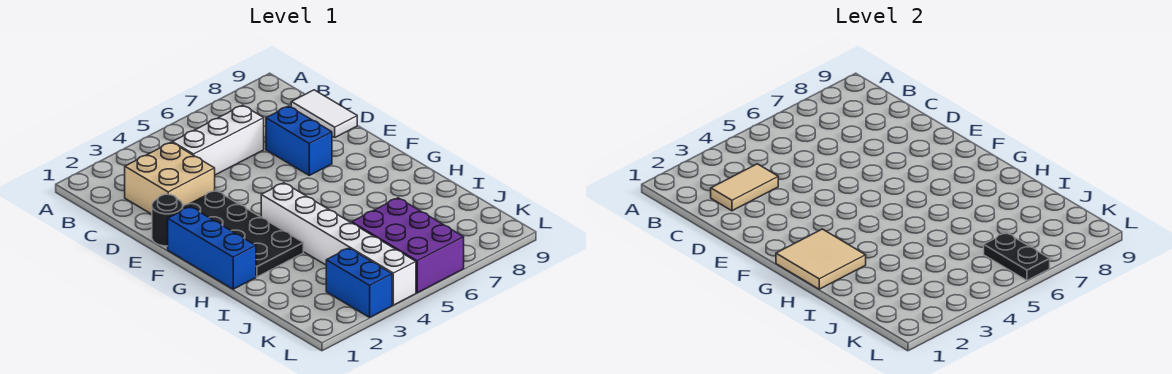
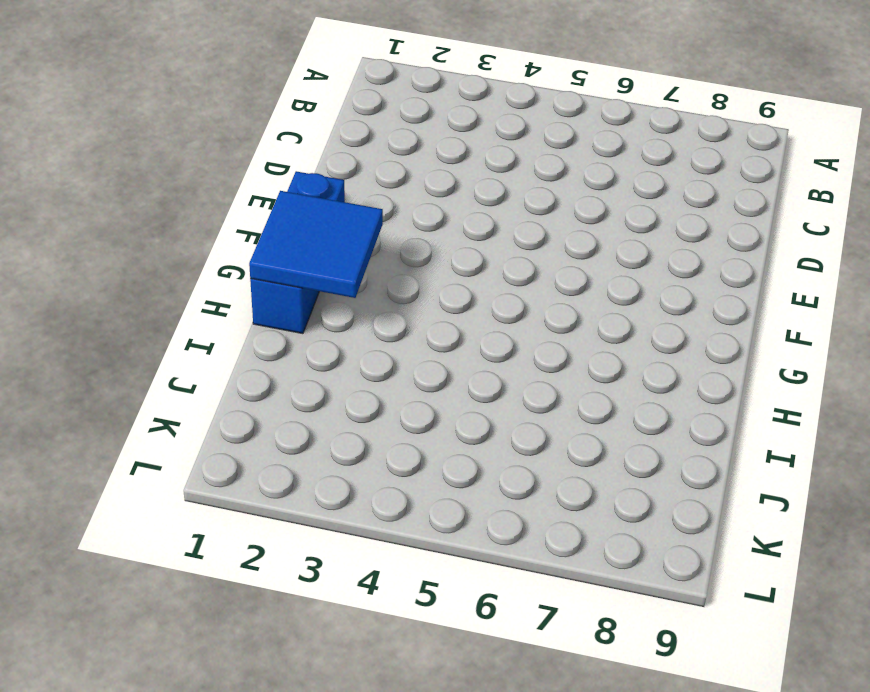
blue tile G1:H2 level 2 -> tan tile G1:H2 level 2
none -> tan brick C2:D3 level 1
none -> white brick C4:C6 level 1
none -> white tile C9:D9 level 1

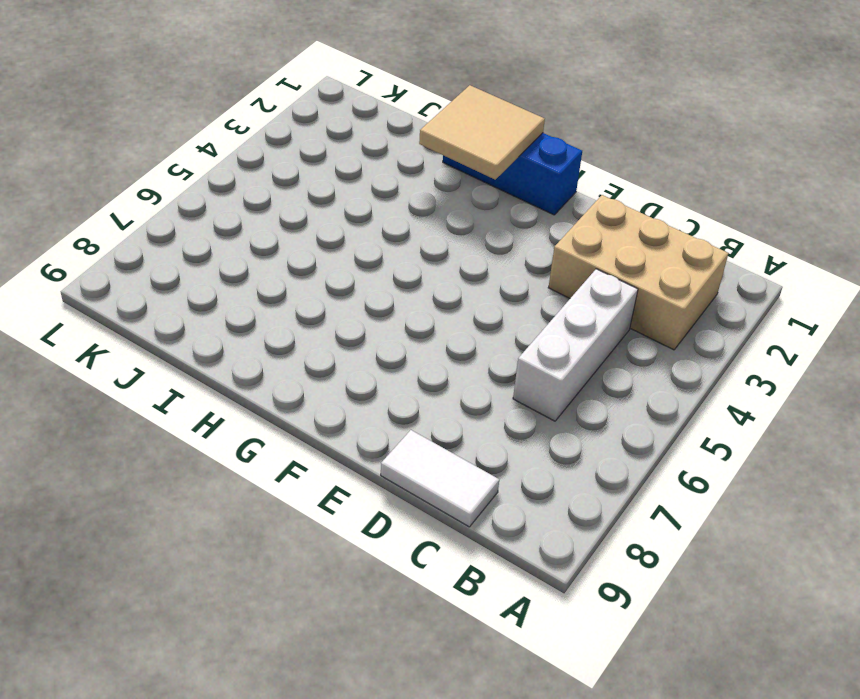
tan brick B2:D3 level 1 -> tan brick C2:D3 level 1
none -> blue brick D7:E7 level 1
none -> black round brick E1 level 1
none -> black plate E2:H3 level 1

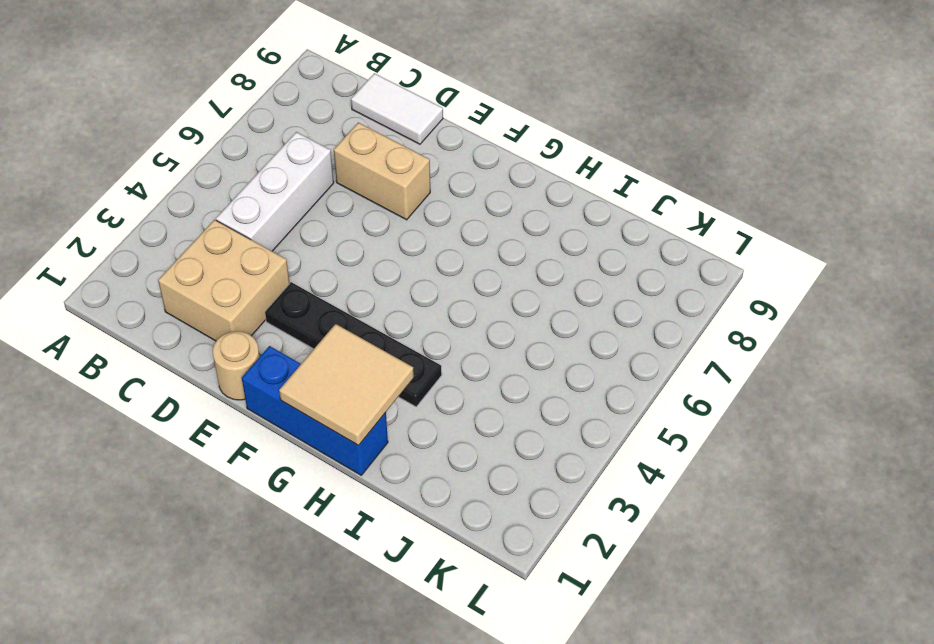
tan brick D7:E7 level 1 -> blue brick D7:E7 level 1
tan round brick E1 level 1 -> black round brick E1 level 1
black plate E3:H3 level 1 -> black plate E2:H3 level 1
none -> white brick G4:L4 level 1
none -> purple brick J5:L6 level 1
none -> blue brick K3:L3 level 1

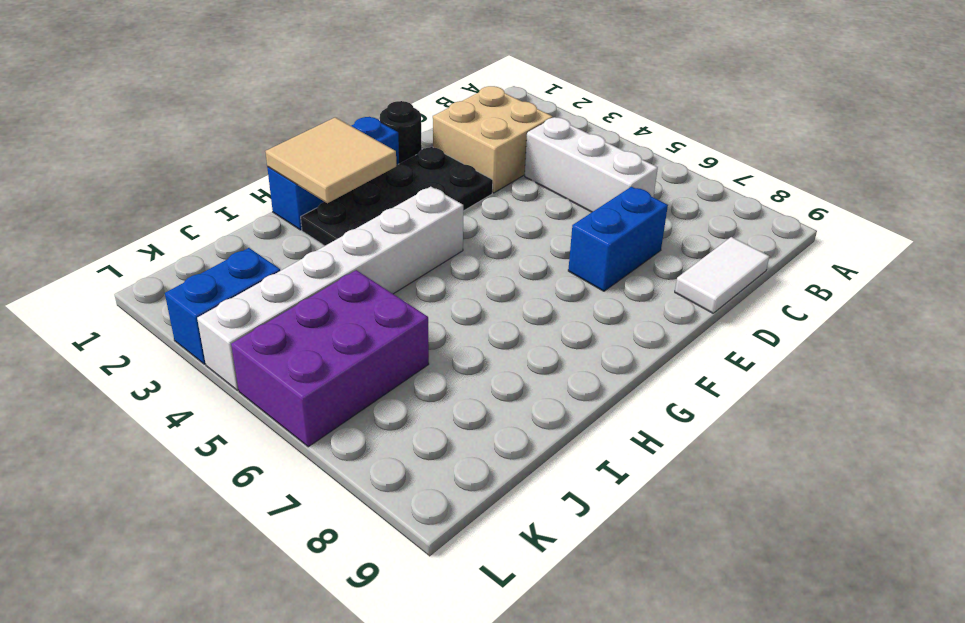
none -> tan tile C2:C3 level 2
none -> black plate K6:L6 level 2

